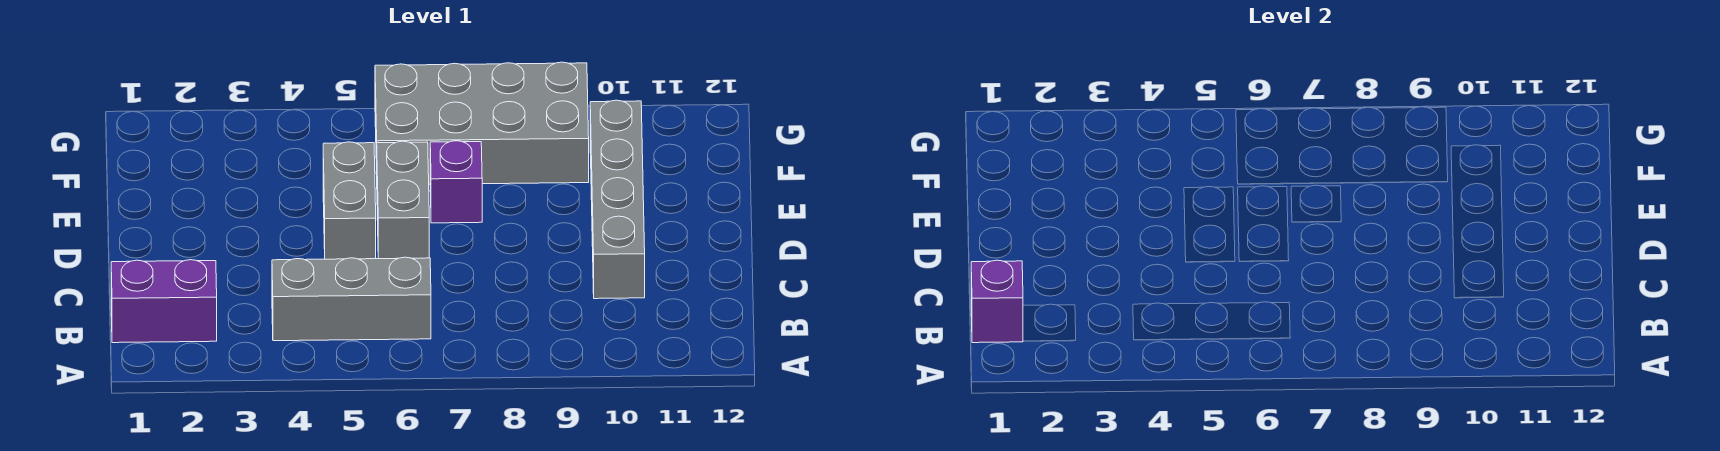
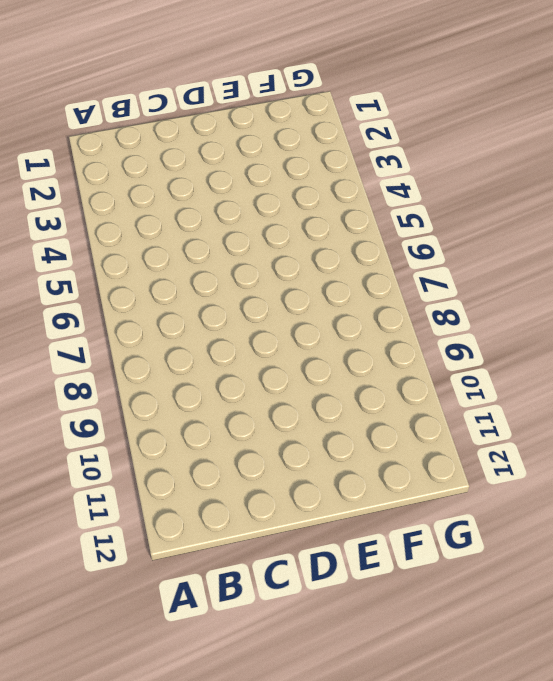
none -> purple brick B1:B2 level 1
none -> grey brick B4:B6 level 1

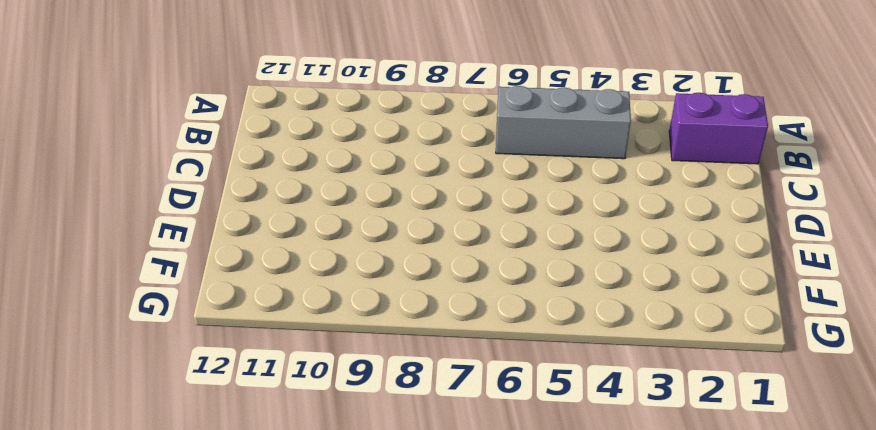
none -> grey brick C10:F10 level 1
none -> grey brick D5:E5 level 1

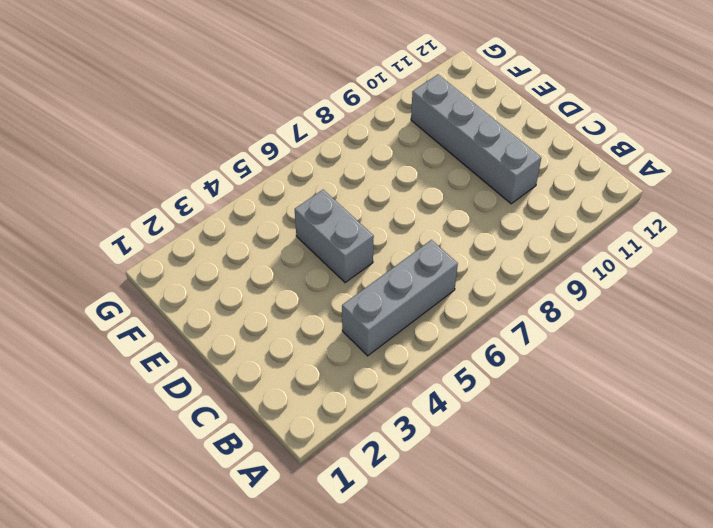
none -> purple brick B1:B2 level 1
none -> grey brick D6:E6 level 1

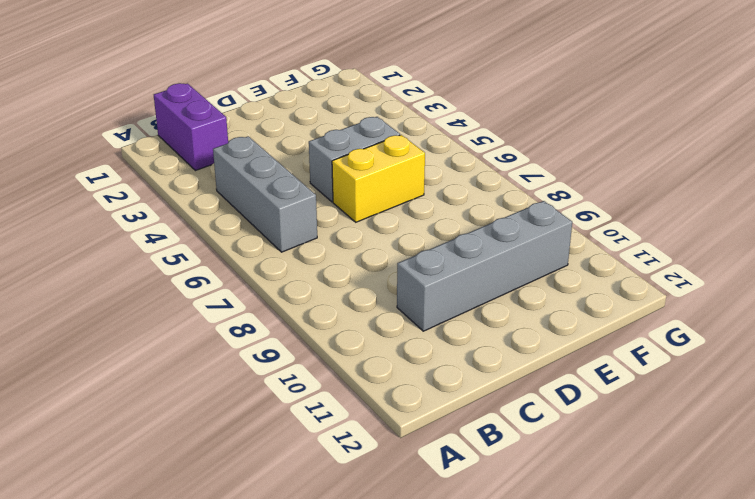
yellow brick D6:E6 level 1 -> grey brick D6:E6 level 1
none -> purple brick E7 level 1
none -> grey brick F6:G9 level 1

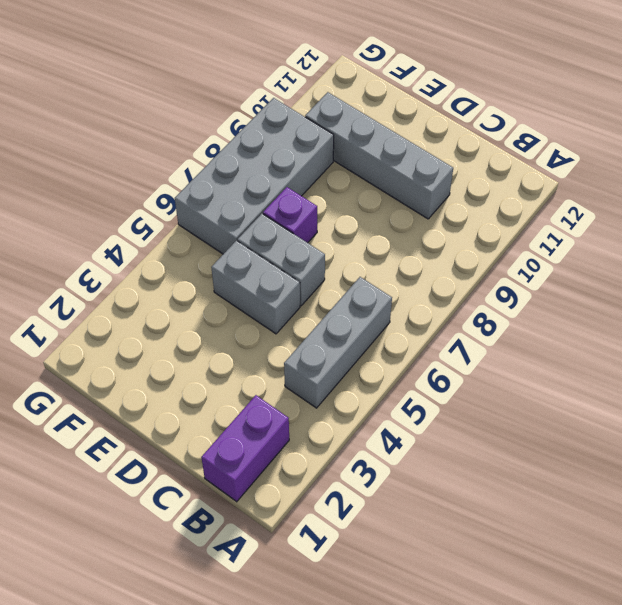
none -> purple brick B1 level 2

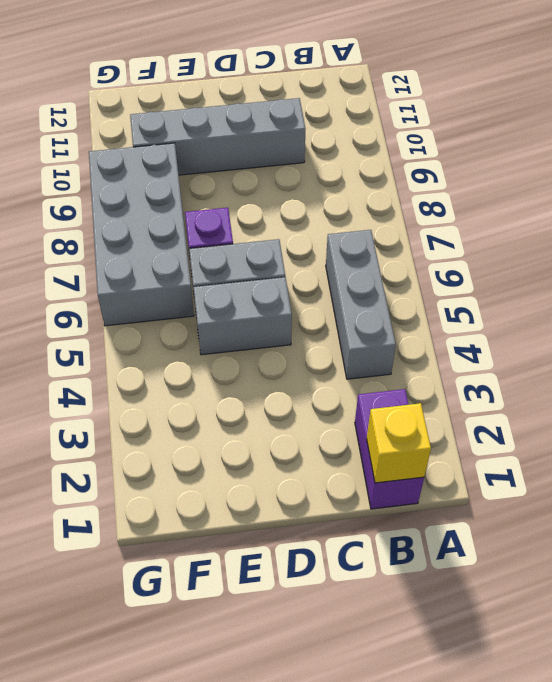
yellow brick B1 level 2 -> purple brick B1 level 2

